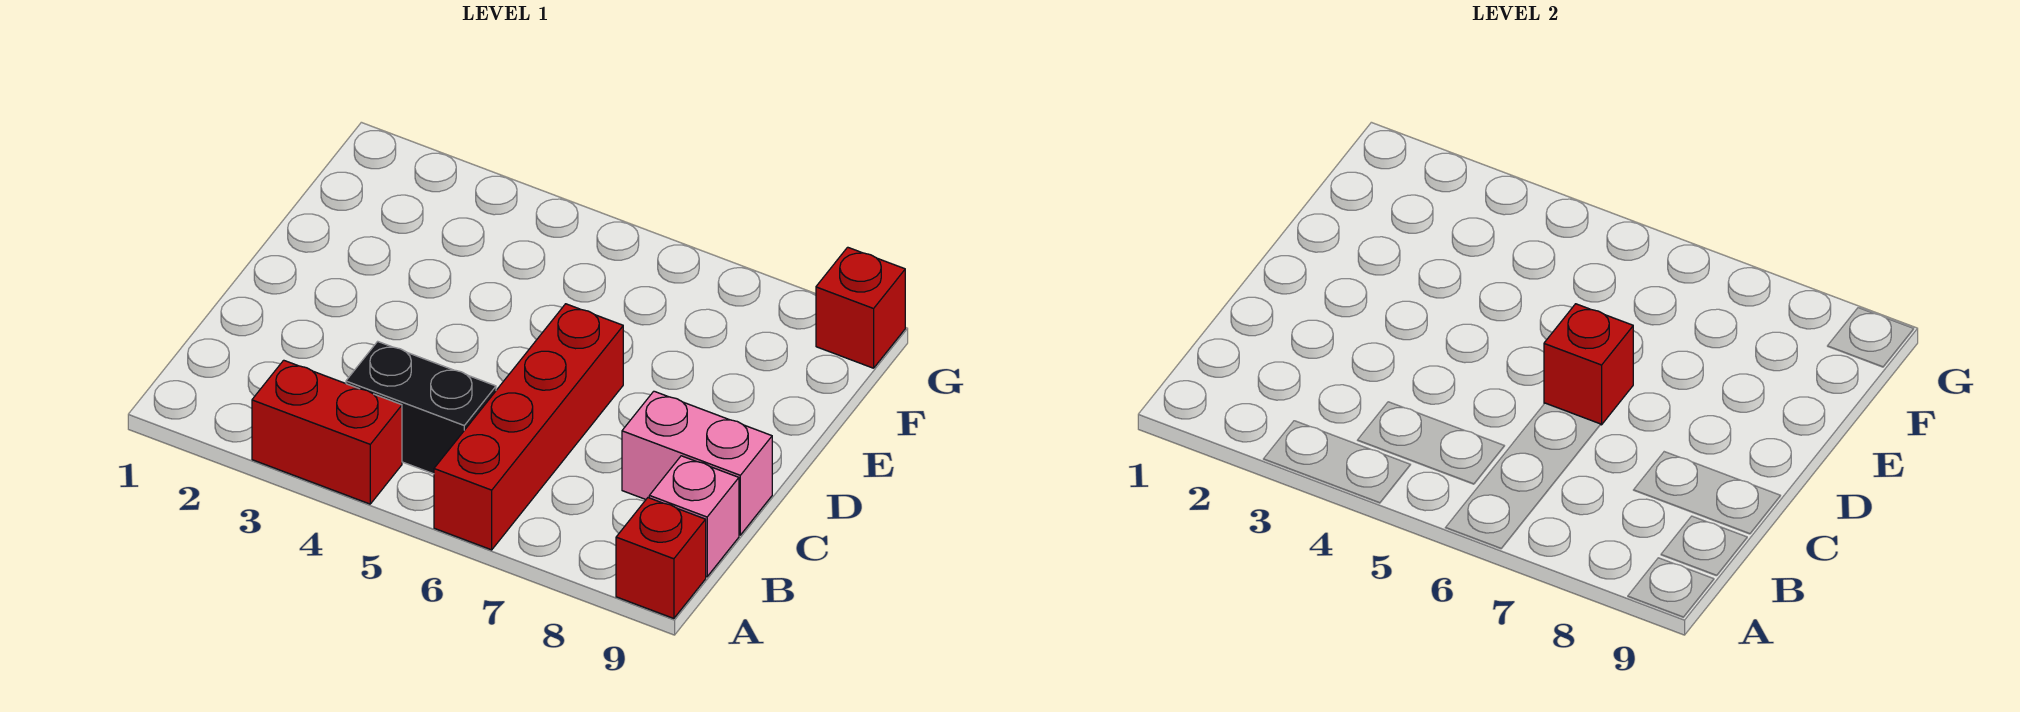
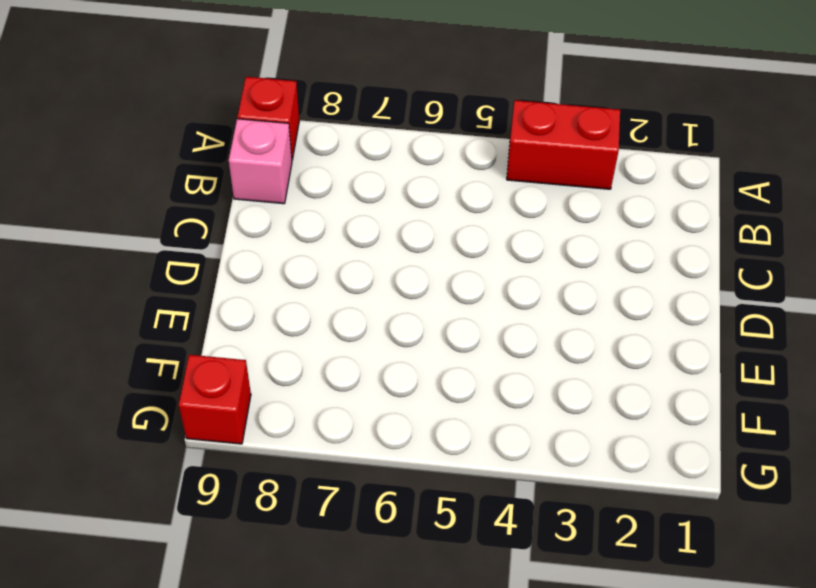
none -> red brick A6:D6 level 1
none -> black brick B4:B5 level 1

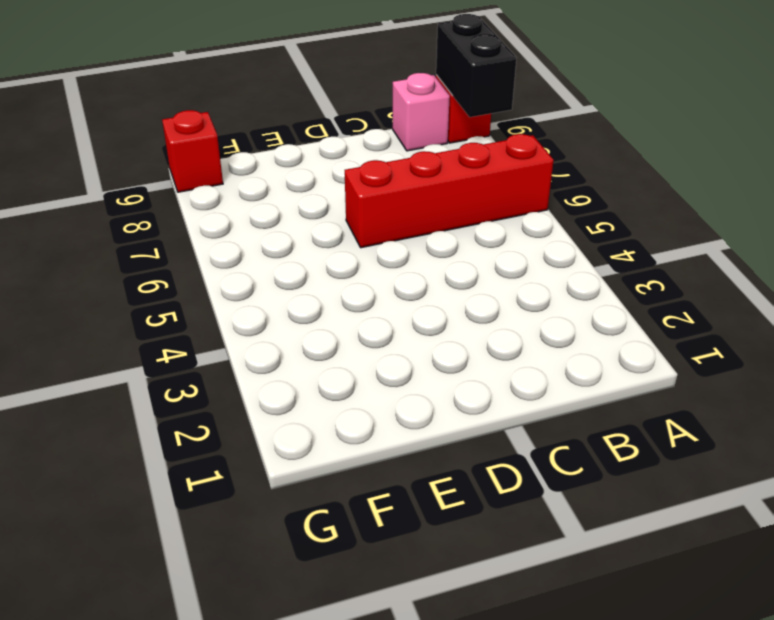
black brick A8:A9 level 2 -> black brick B4:B5 level 1
none -> red brick A3:A4 level 1
none -> pink brick C8:C9 level 1

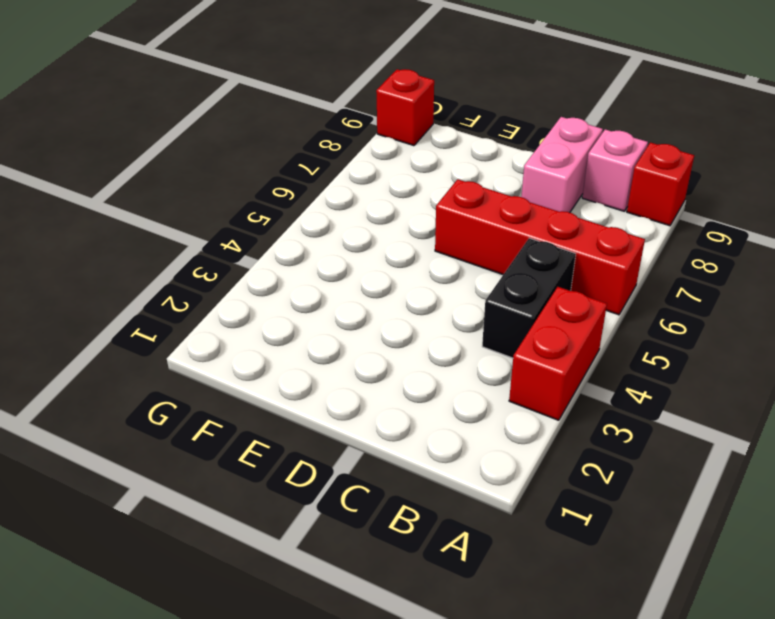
none -> red brick D6 level 2

